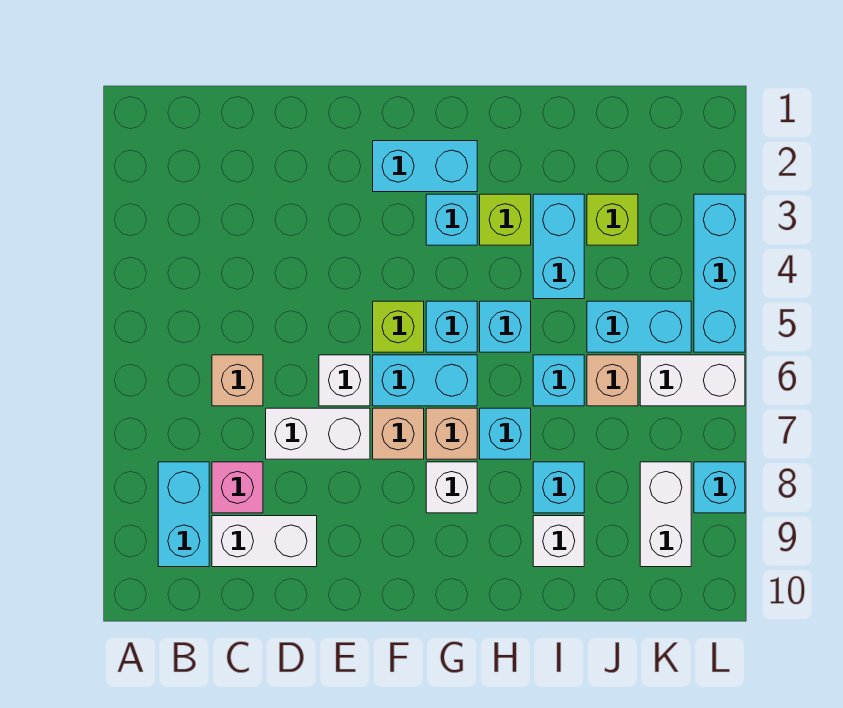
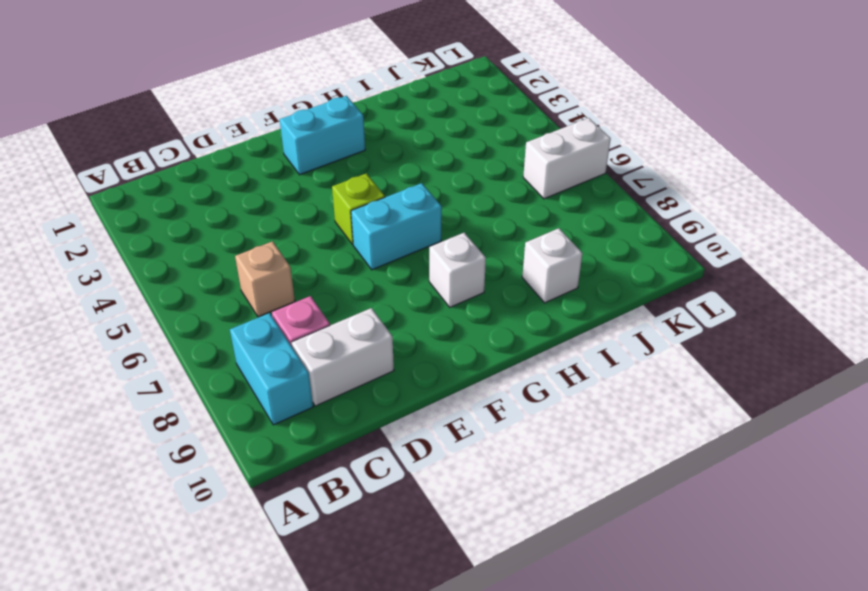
none -> white brick D7:E7 level 1
none -> white brick E6 level 1
none -> tan brick F7 level 1

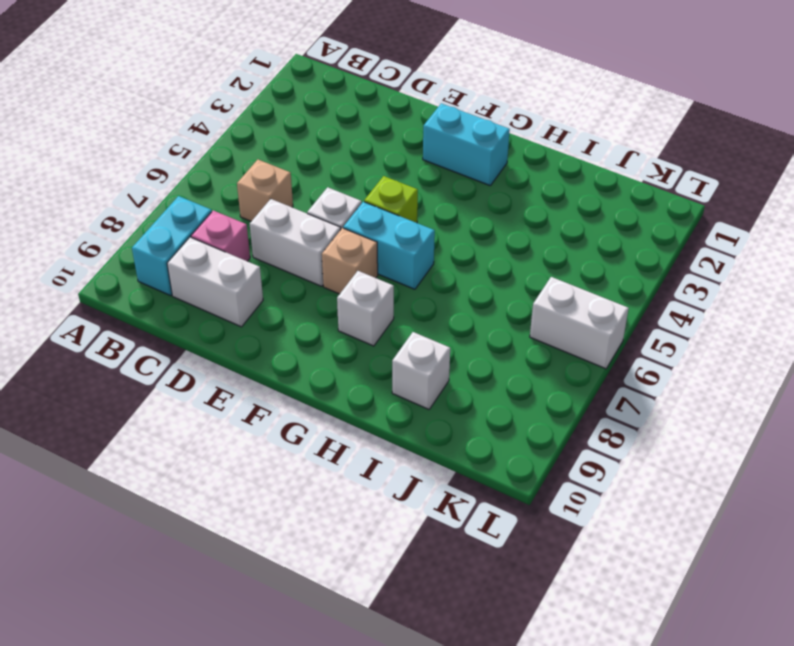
none -> cyan brick G3 level 1
none -> cyan brick G5 level 1
none -> tan brick G7 level 1

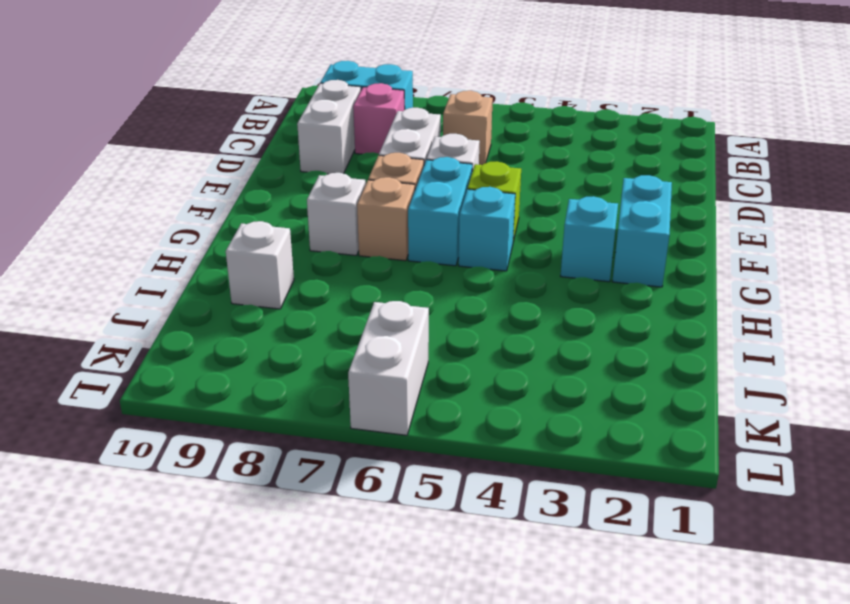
none -> lime brick H3 level 1
none -> cyan brick H5 level 1
none -> cyan brick H7 level 1

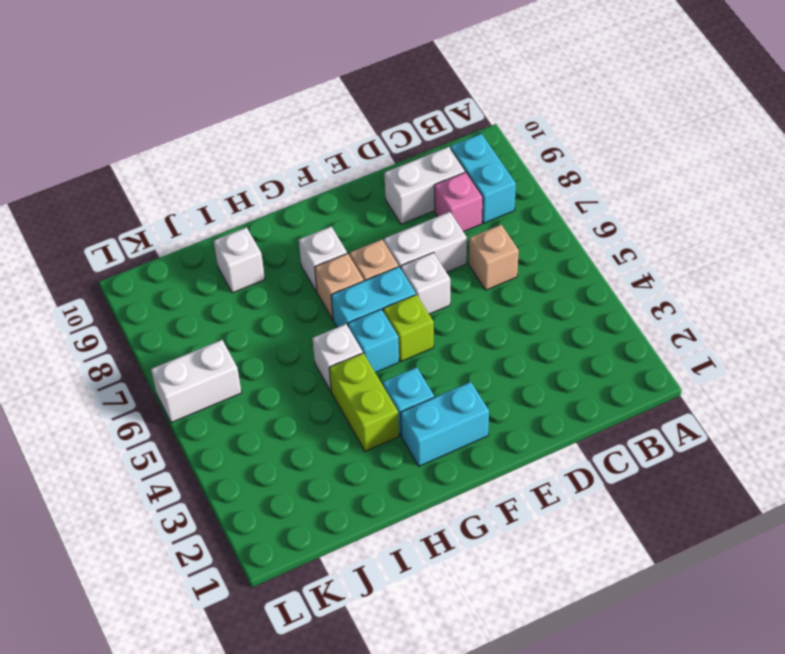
lime brick H3:H4 level 1 -> lime brick H3 level 1
white brick H5 level 1 -> cyan brick H5 level 1
none -> cyan brick H7 level 1
none -> cyan brick I3:I4 level 1
none -> cyan brick I6 level 1

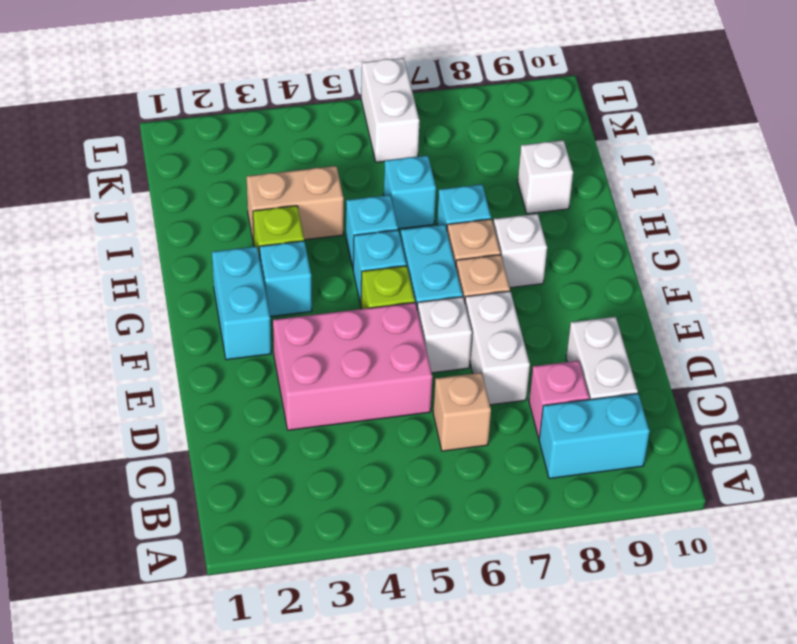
pink brick D3:E5 level 1 -> none
tan brick I3:I4 level 1 -> cyan brick I3:I4 level 1
none -> cyan brick I8 level 1
none -> lime brick J3 level 1
none -> cyan brick J5:K5 level 1

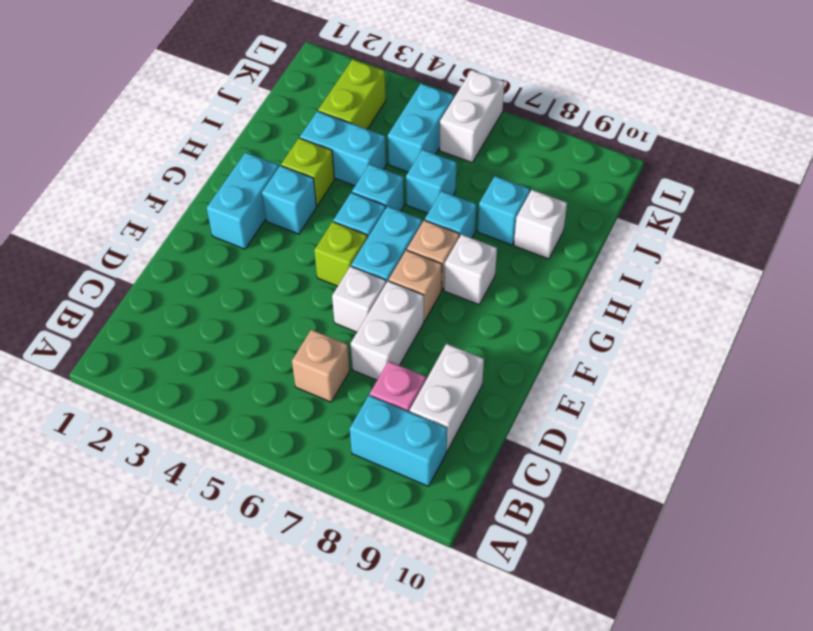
lime brick J3:K3 level 1 -> lime brick J3 level 1
none -> tan brick J6 level 1
none -> white brick K8:K9 level 1
none -> cyan brick L3:L5 level 1

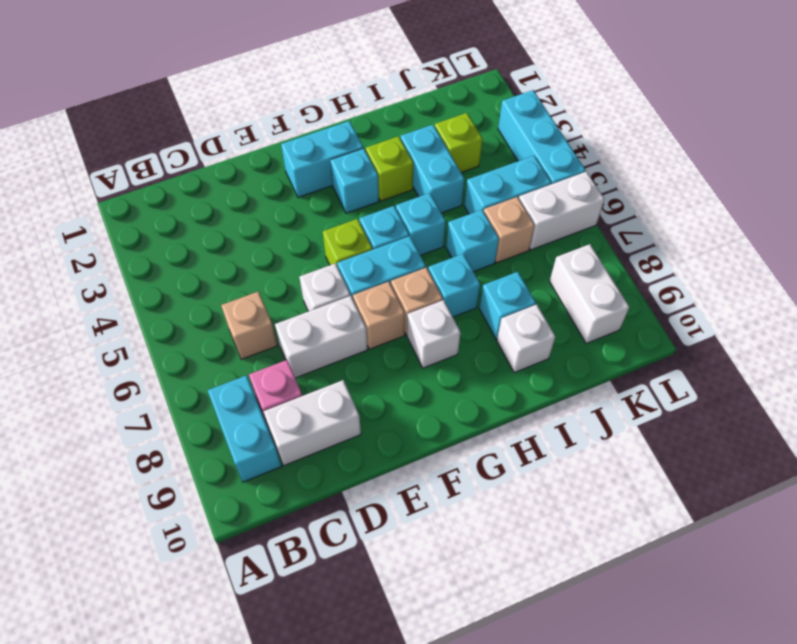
none -> cyan brick L8 level 1

